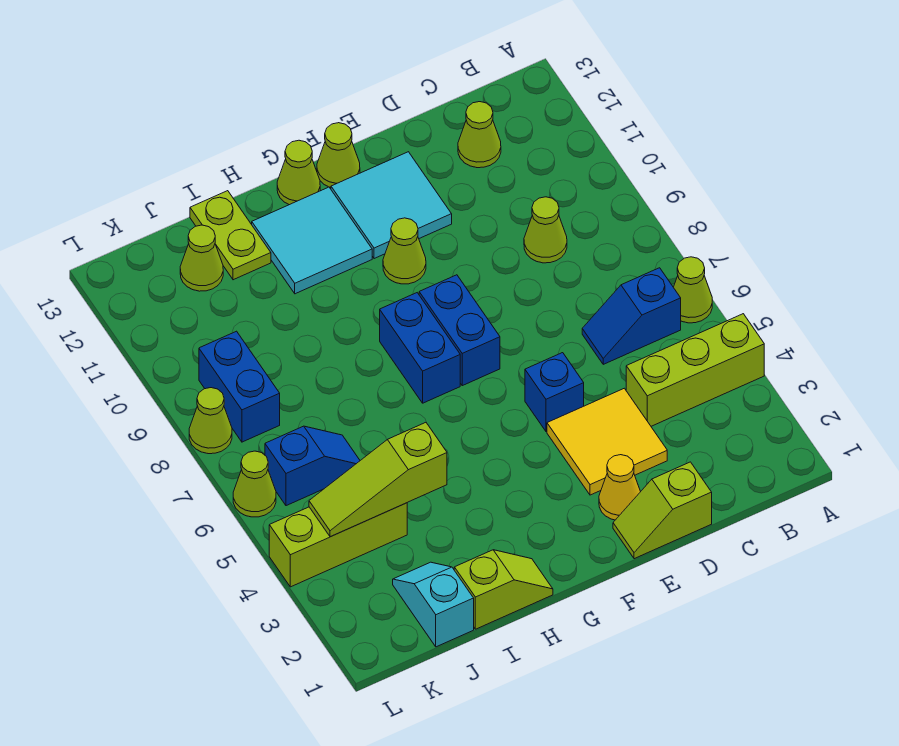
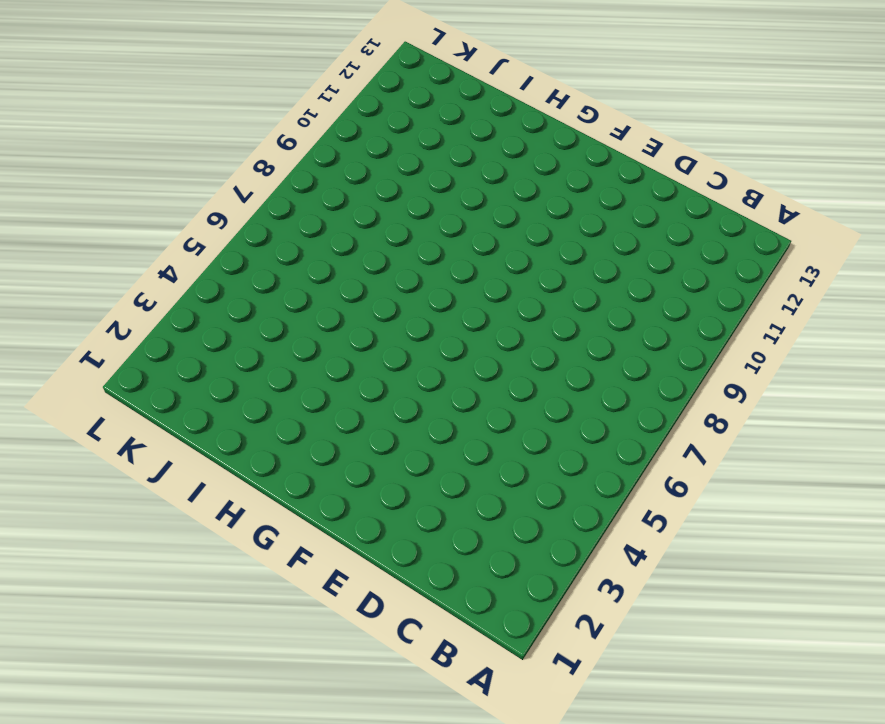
none -> lime brick A4:C4 level 1
none -> lime cone A6 level 1
none -> blue slope B6:C6 level 1 top B

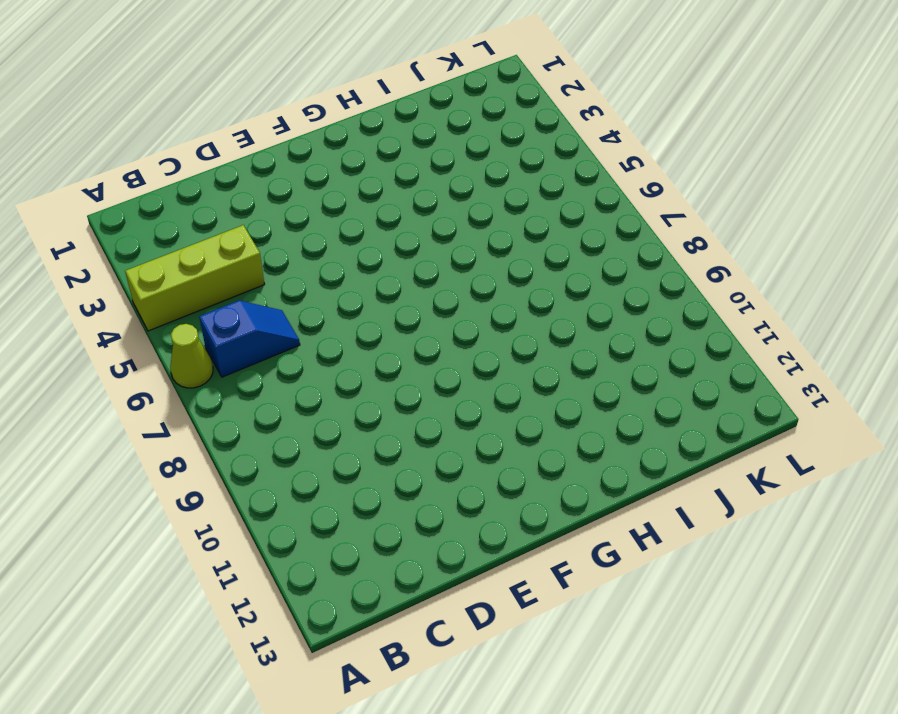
none -> lime cone C9 level 1
none -> lime cone C12 level 1
none -> lime slope D1:E1 level 1 top D

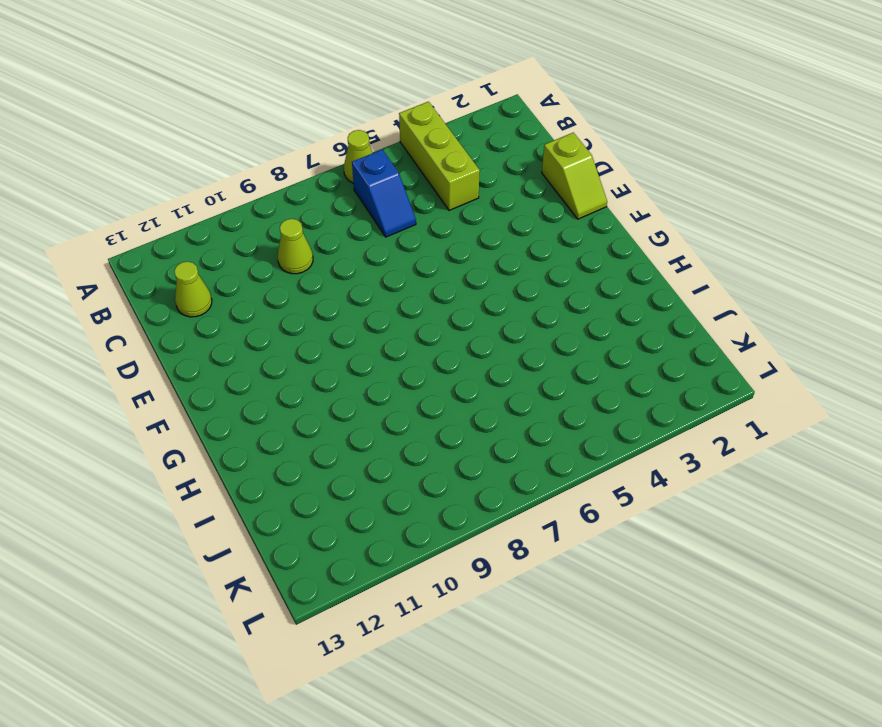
none -> yellow tile D3:E4 level 1
none -> yellow cone E2 level 1
none -> blue brick E5 level 1

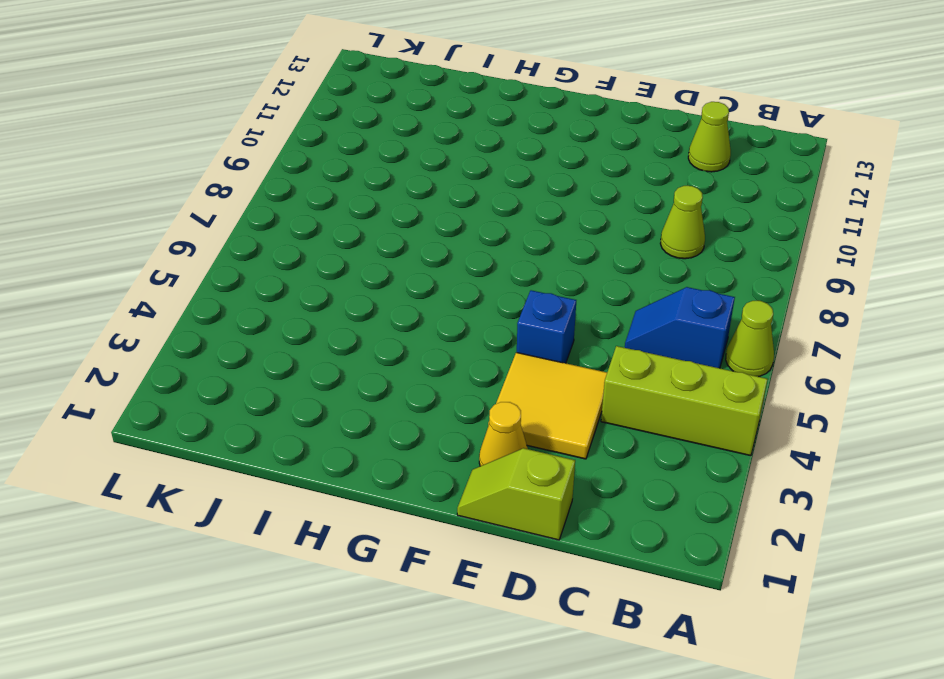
none -> cyan tile E11:F12 level 1
none -> blue brick F7:F8 level 1
none -> lime cone F10 level 1

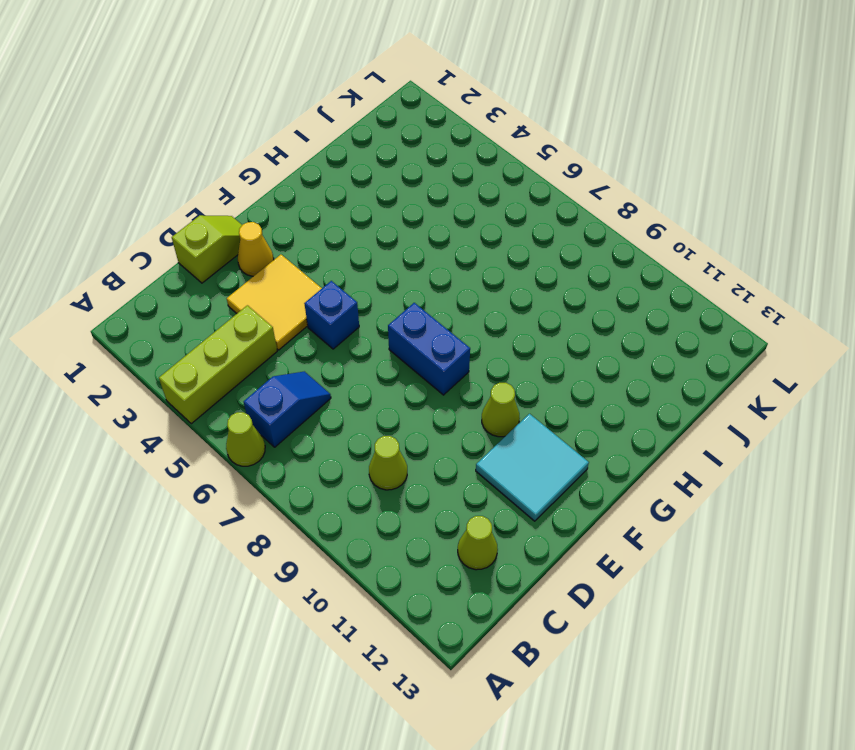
none -> lime cone F13 level 1
none -> blue brick G7:G8 level 1
none -> cyan tile G11:H12 level 1

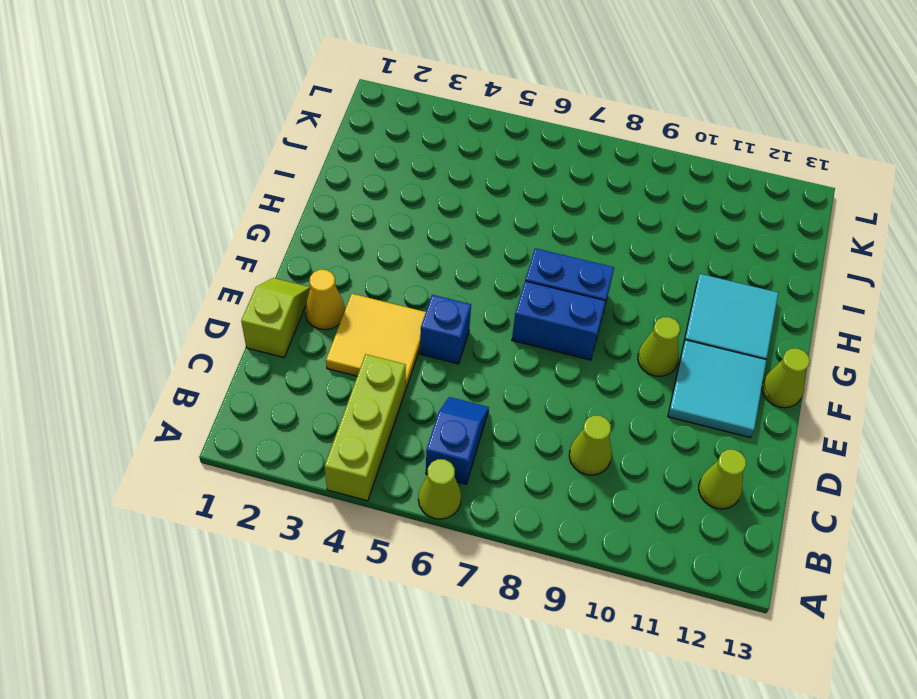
none -> lime cone G13 level 1
none -> lime slope H1:I1 level 1 top I
none -> lime plate I12:I13 level 1

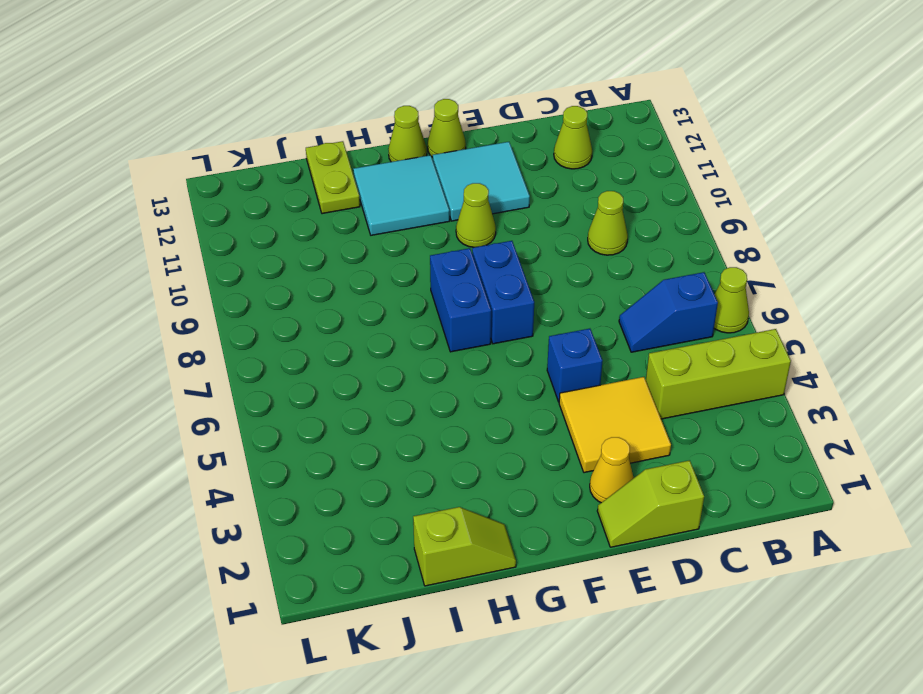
none -> cyan slope J1:J2 level 1 top 1
none -> lime brick J4:L4 level 1
none -> blue slope J6:K6 level 1 top K

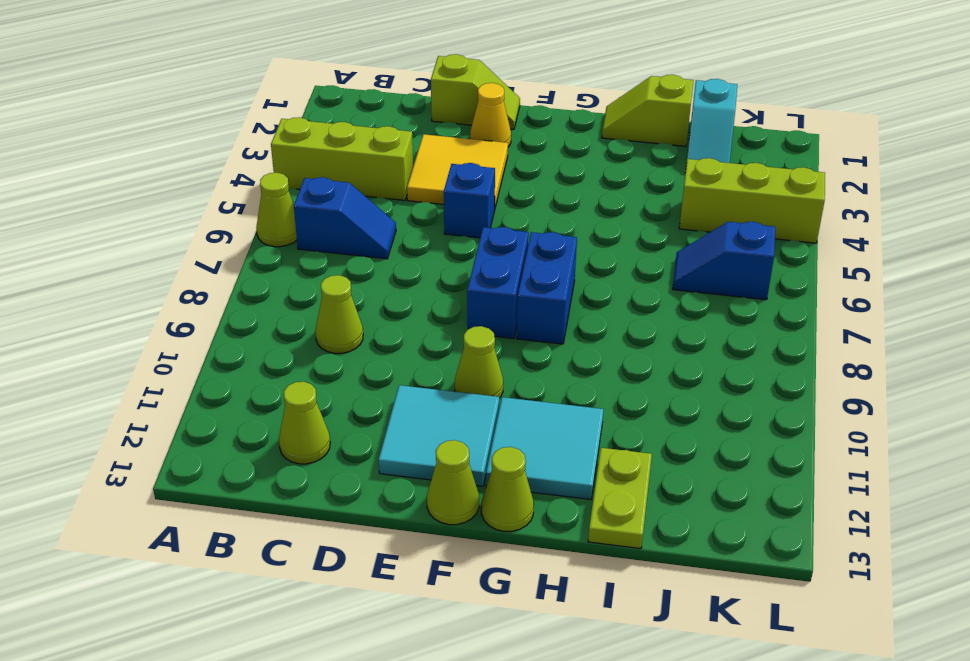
none -> lime cone J12 level 1
none -> blue brick K8:K9 level 1
none -> lime cone L6 level 1

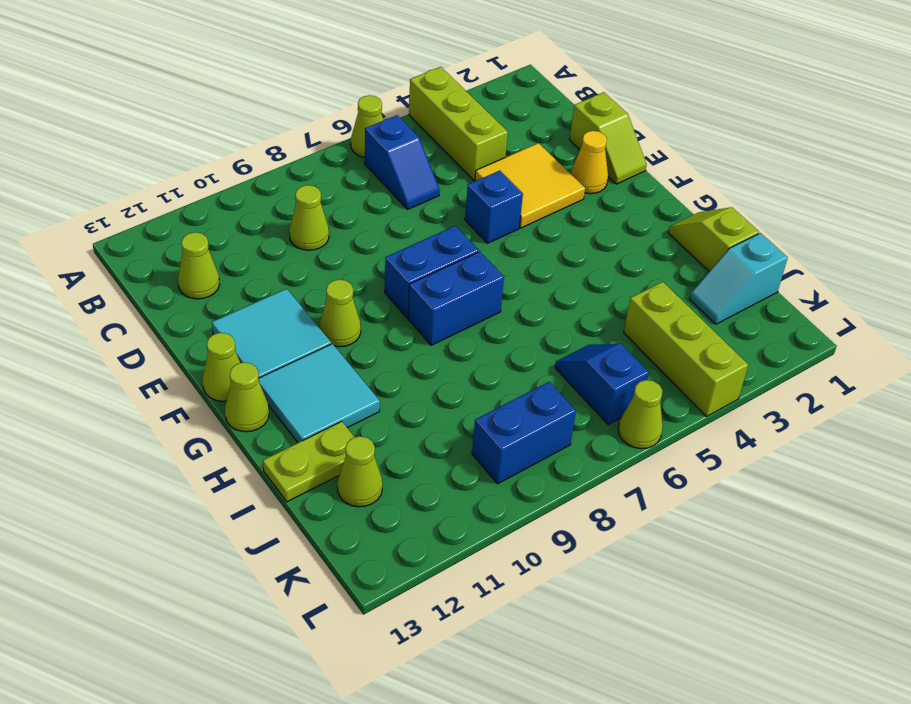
none -> lime cone L8 level 1
none -> lime slope I4:K4 level 2 top I

